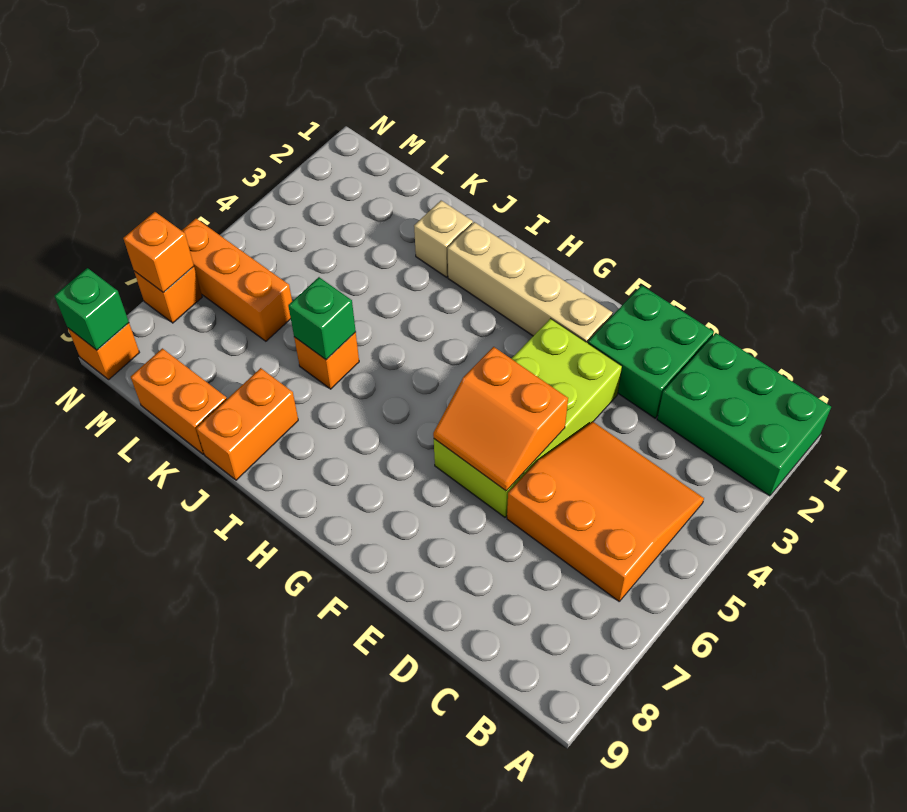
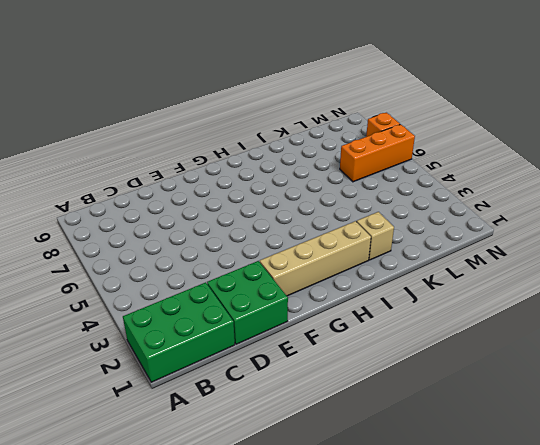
none -> orange slope B4:D6 level 1 top 6
none -> lime brick E3:F6 level 1
none -> orange brick J6 level 1

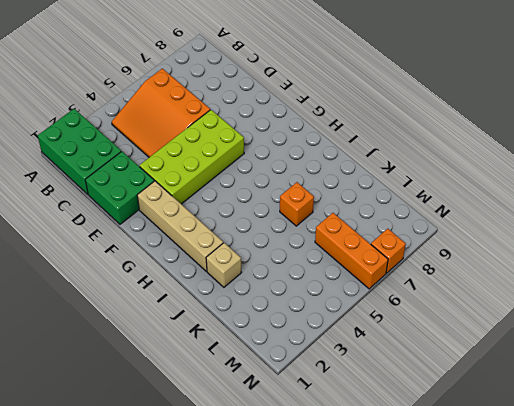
none -> orange brick J8:J9 level 1
none -> orange brick K9:L9 level 1
none -> orange brick N9 level 1

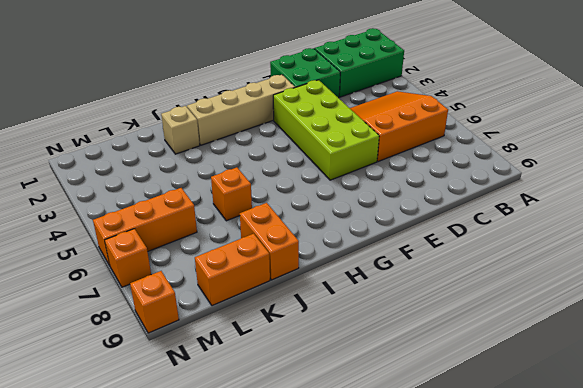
none -> orange slope E5:F6 level 2 top 5
none -> green brick J6 level 2
none -> orange brick N7 level 2

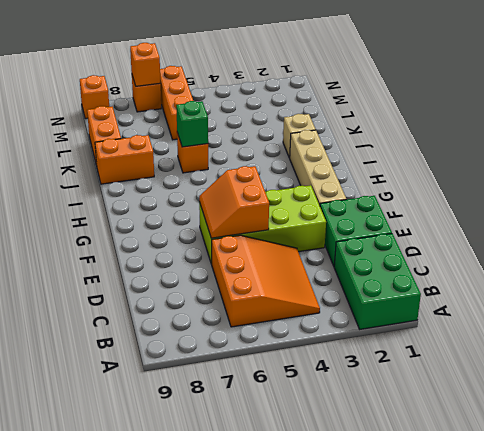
none -> green brick N9 level 2

